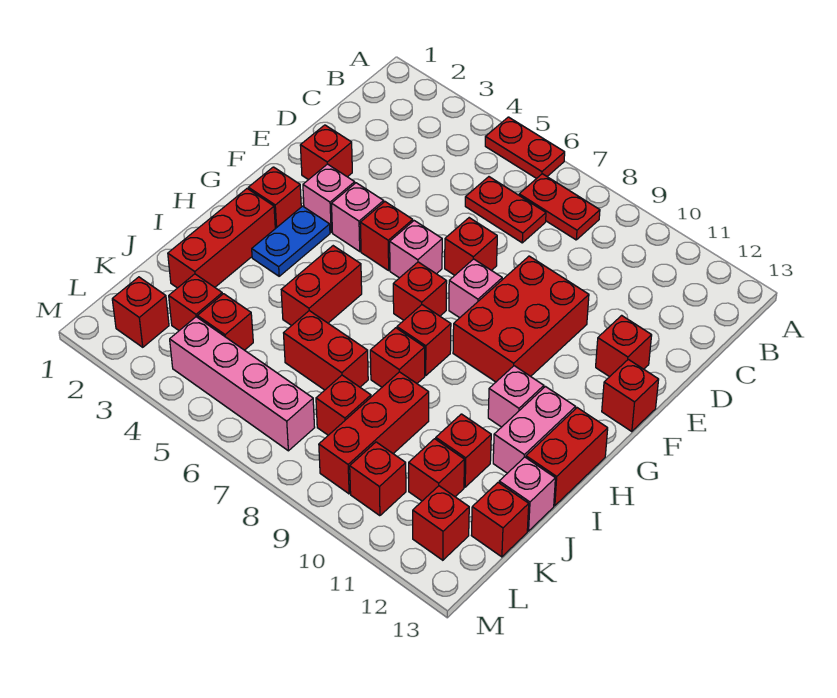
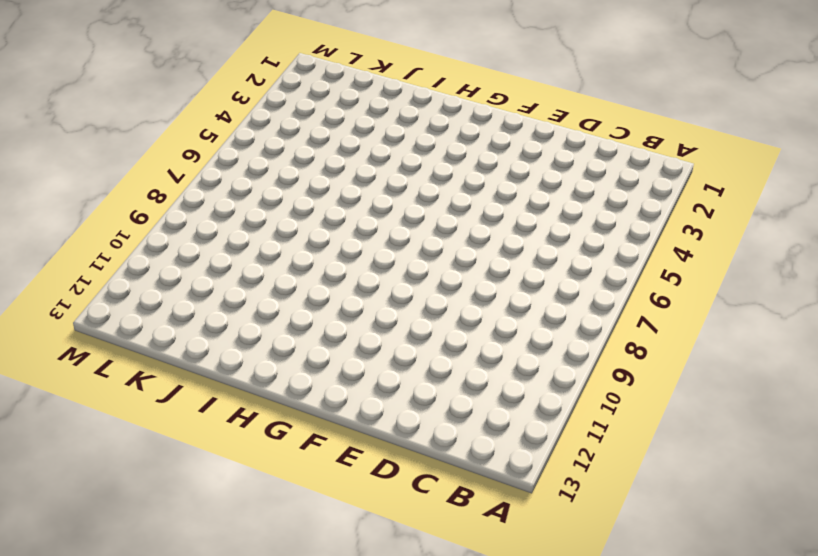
none -> red plate A5:A6 level 1
none -> red plate B7:B8 level 1
none -> red plate C6:C7 level 1
none -> red brick E2 level 1

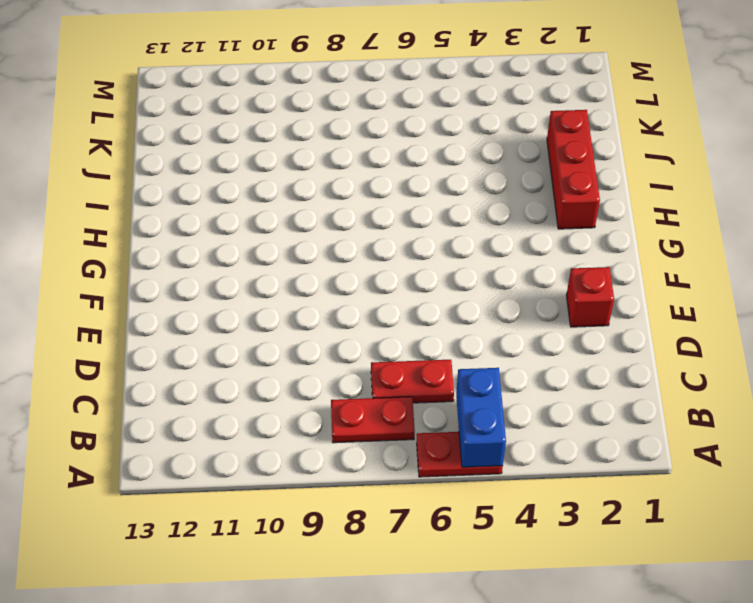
blue brick A5:B5 level 2 -> none
none -> red brick E7 level 1
none -> red brick E9:G10 level 1
none -> red brick E12 level 1
none -> pink brick F3 level 1

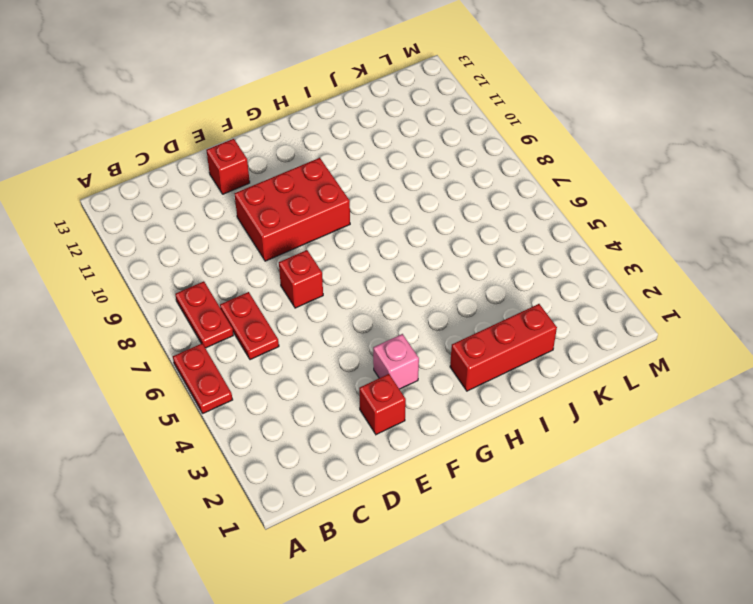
none -> pink brick F4 level 1
none -> red brick F5 level 1
none -> pink brick F6 level 1
none -> pink brick F8 level 1

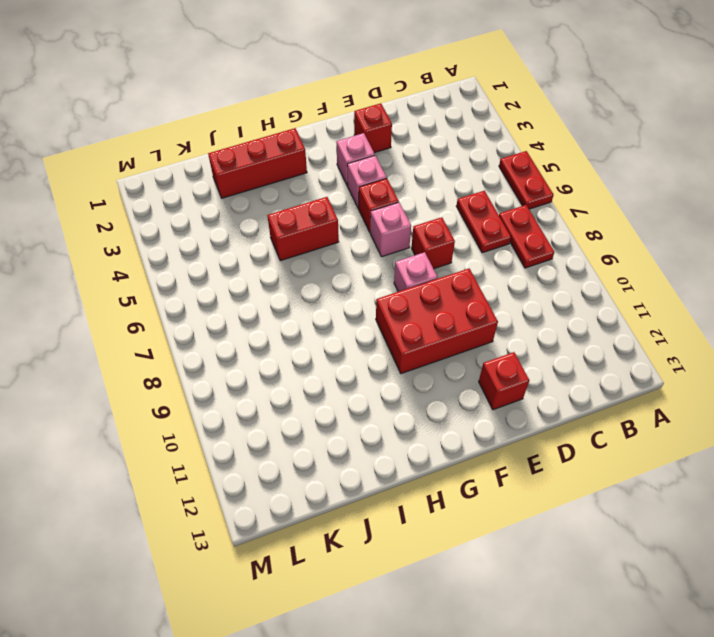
none -> red brick F13 level 1
none -> red brick G2 level 1
none -> blue plate G3:H3 level 1
none -> red brick G7 level 1

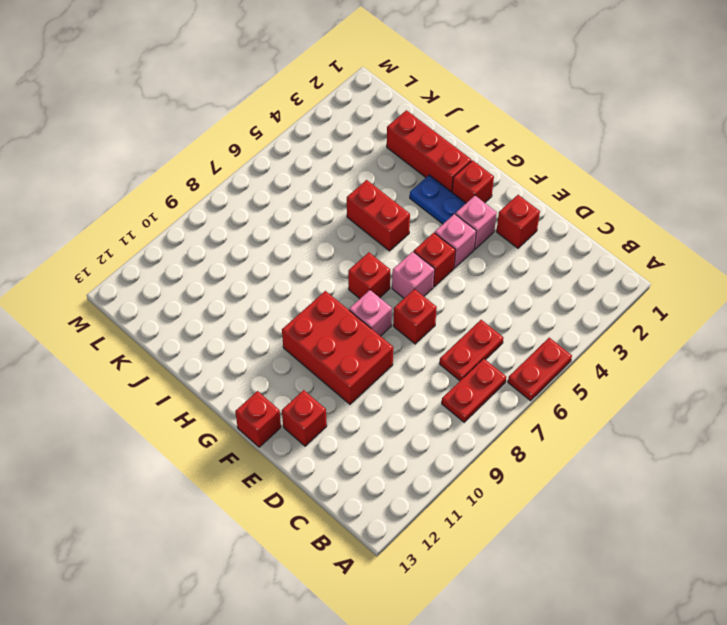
none -> red brick H8 level 1
none -> pink brick H11 level 1
none -> pink brick H12:I12 level 1
none -> red brick H13:I13 level 1

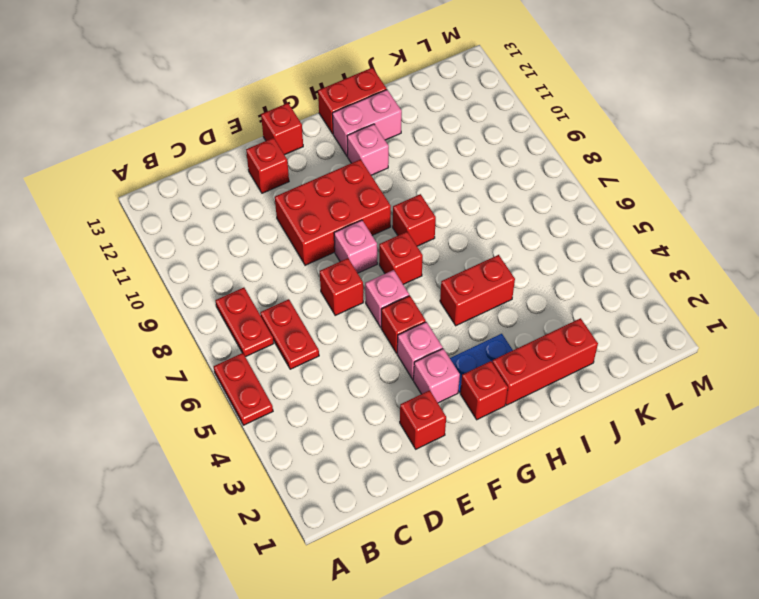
none -> red brick I8 level 1
none -> red brick J6:J7 level 1
none -> red brick J9:L9 level 1
none -> red brick J11 level 1

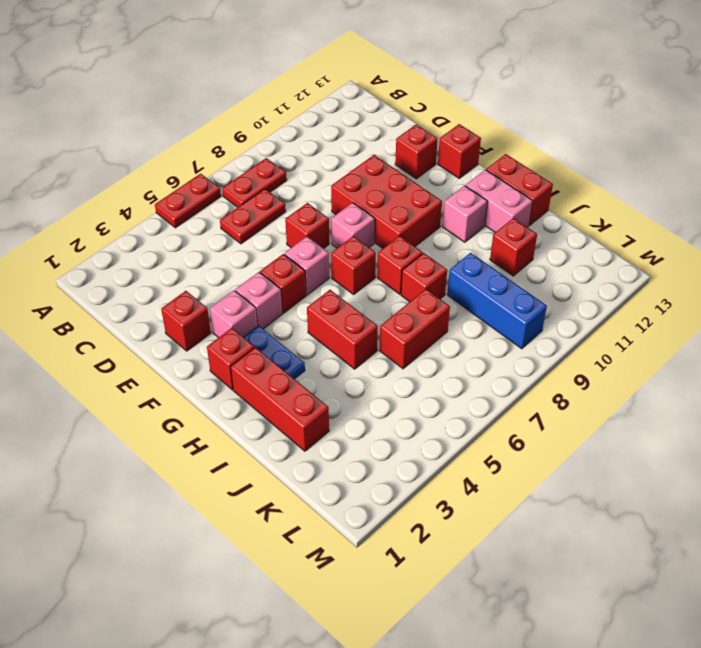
blue brick J9:L9 level 1 -> red brick J9:L9 level 1
none -> pink brick J13 level 1
none -> red brick K3 level 1
none -> red brick K4 level 1
none -> red brick K8 level 1

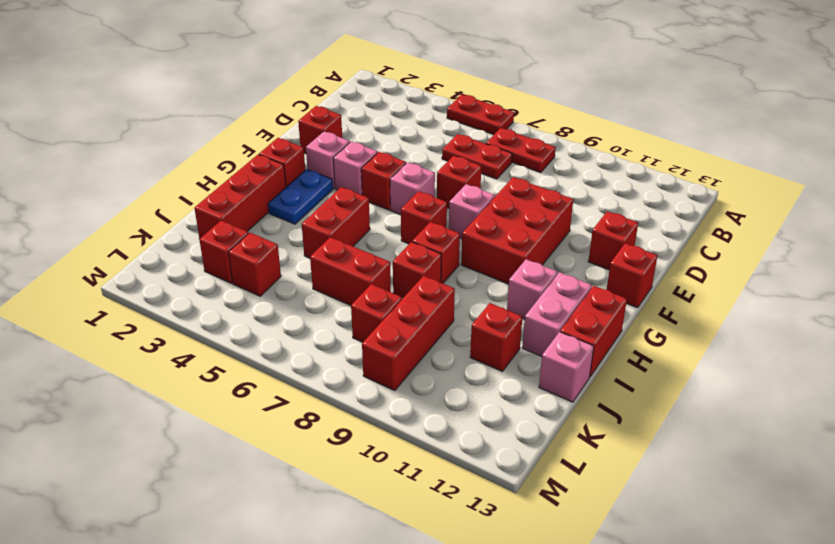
none -> red brick K11 level 1
none -> red brick K13 level 1
none -> red brick L2 level 1
none -> pink brick L4:L7 level 1

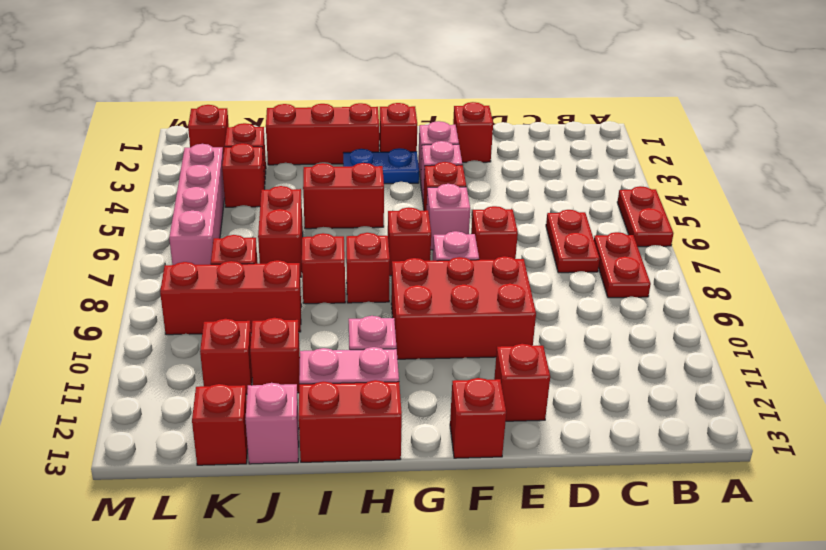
none -> red brick L10 level 1
none -> red brick L12 level 1

